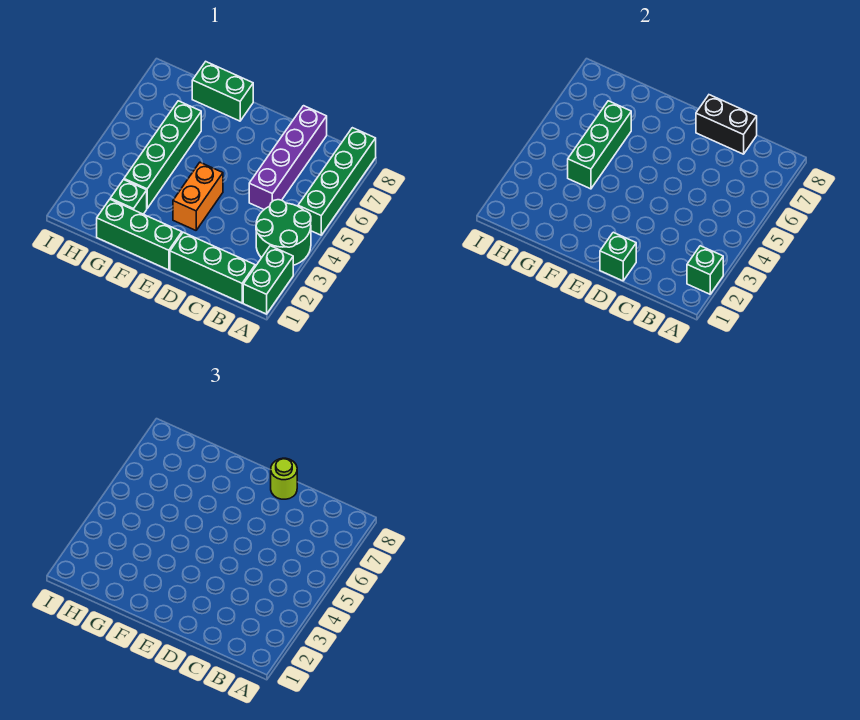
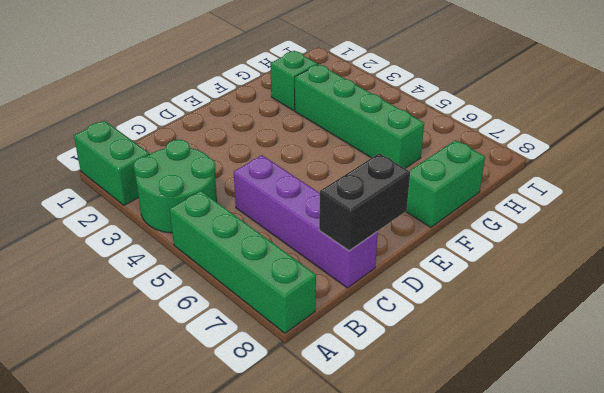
none -> green brick B1:D1 level 1
none -> green brick E1:G1 level 1
none -> orange brick E3:E4 level 1

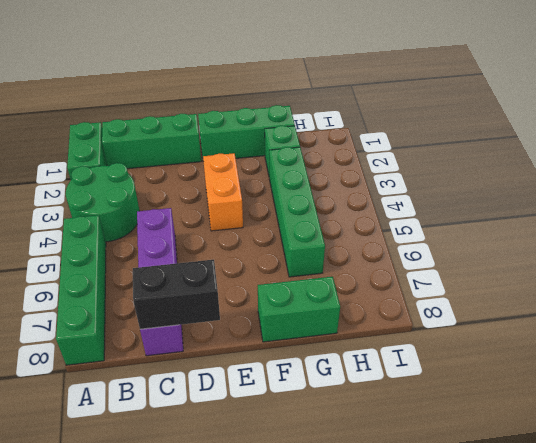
none -> green brick A2 level 2
none -> green brick D1 level 2
none -> green brick G4:G6 level 2

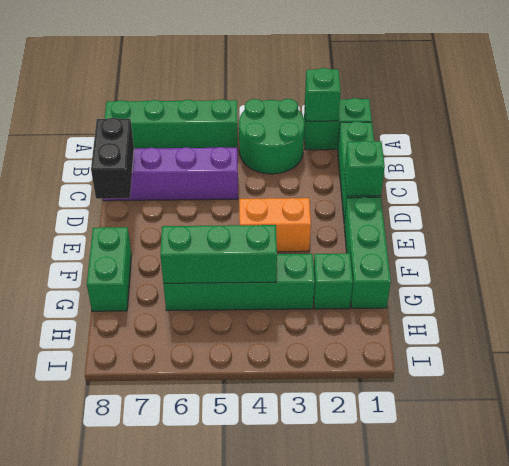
none -> lime round brick D8 level 3

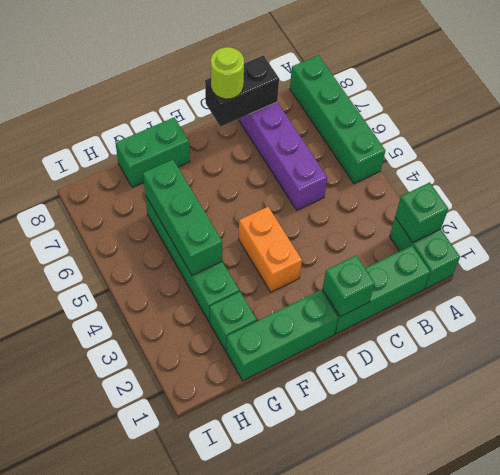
none -> green round brick A3:B4 level 1

